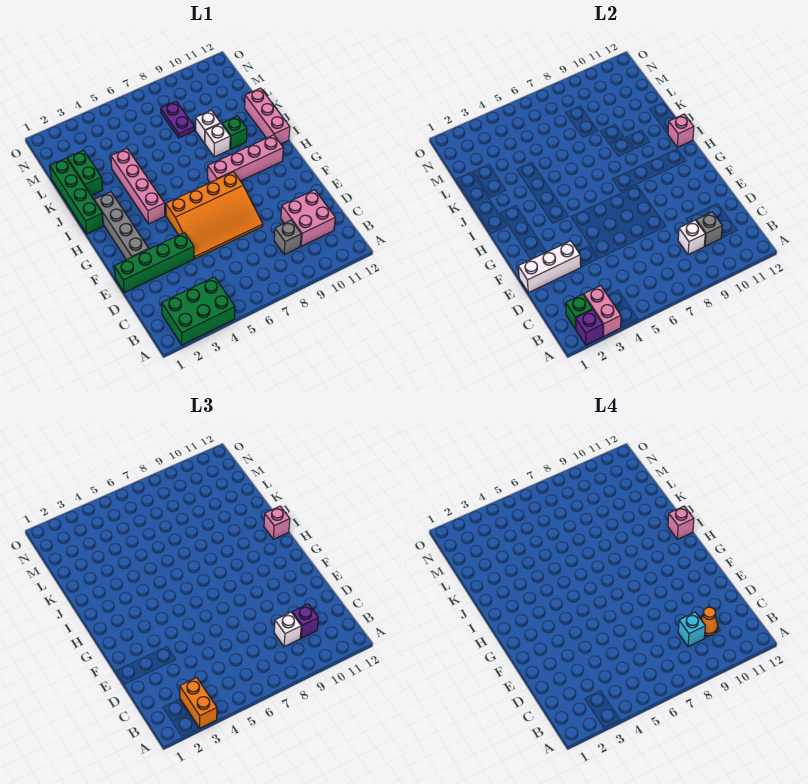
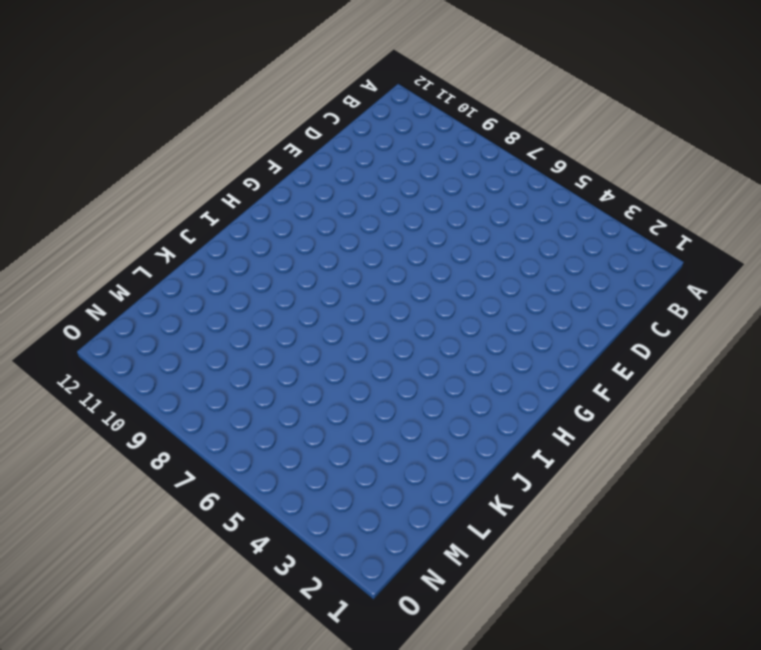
none -> green brick A2:B4 level 1
none -> grey brick C9 level 1
none -> pink brick C10:D11 level 1

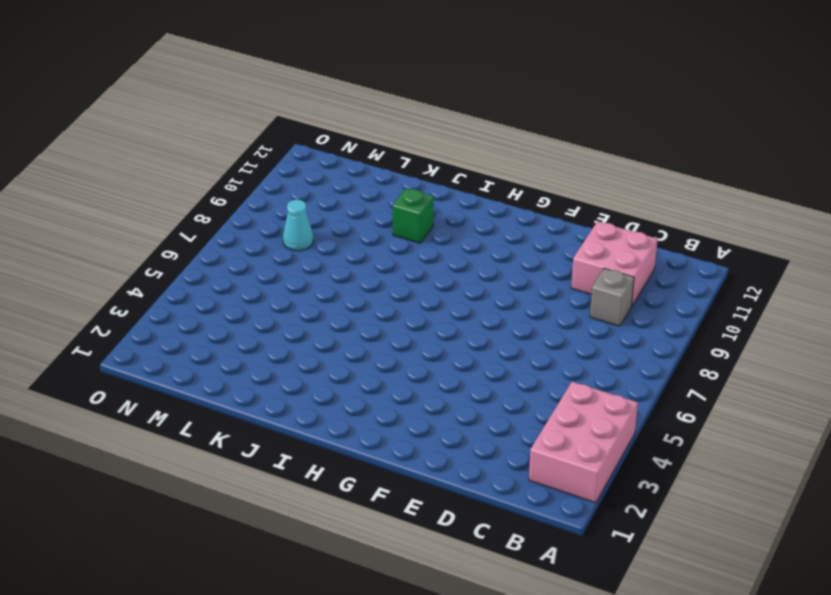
pink brick A2:B4 level 1 -> green brick A2:B4 level 1
cyan cone M8 level 1 -> purple plate L8:M8 level 1
none -> green brick E1:E4 level 1
none -> orange slope E5:G8 level 1 top G
none -> grey brick F2:I2 level 1

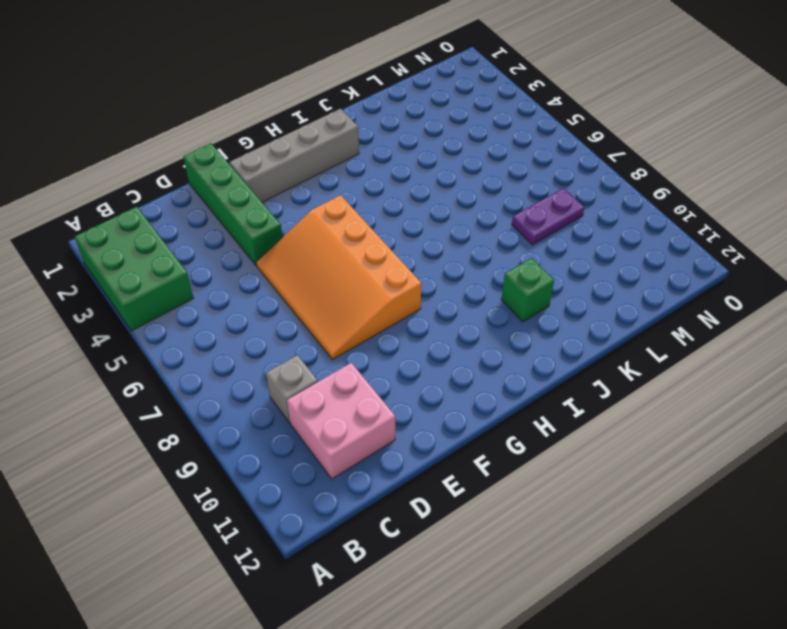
none -> pink brick H4:K4 level 1
none -> pink brick H8:H11 level 1
none -> green brick I1:L1 level 1

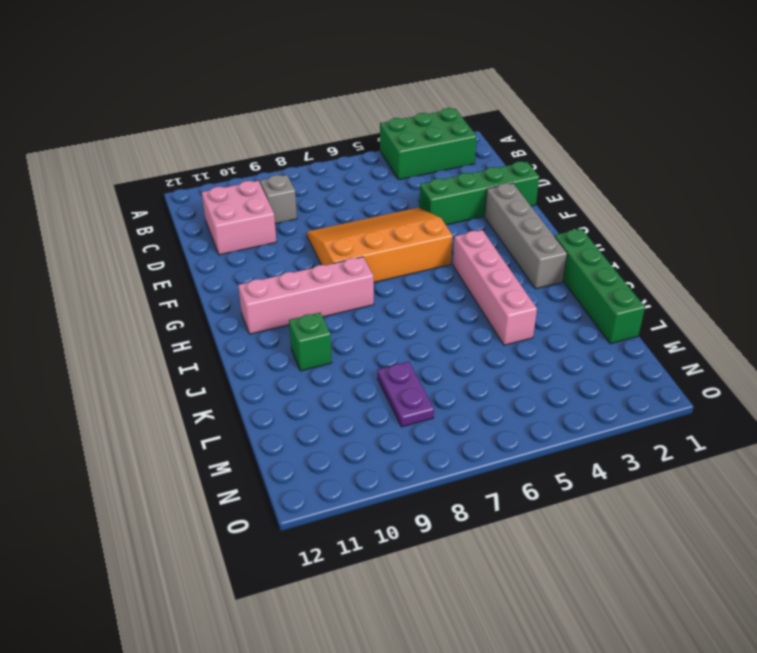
none -> pink brick I12:K12 level 1
none -> white brick J9 level 1
none -> green brick K2:L2 level 1

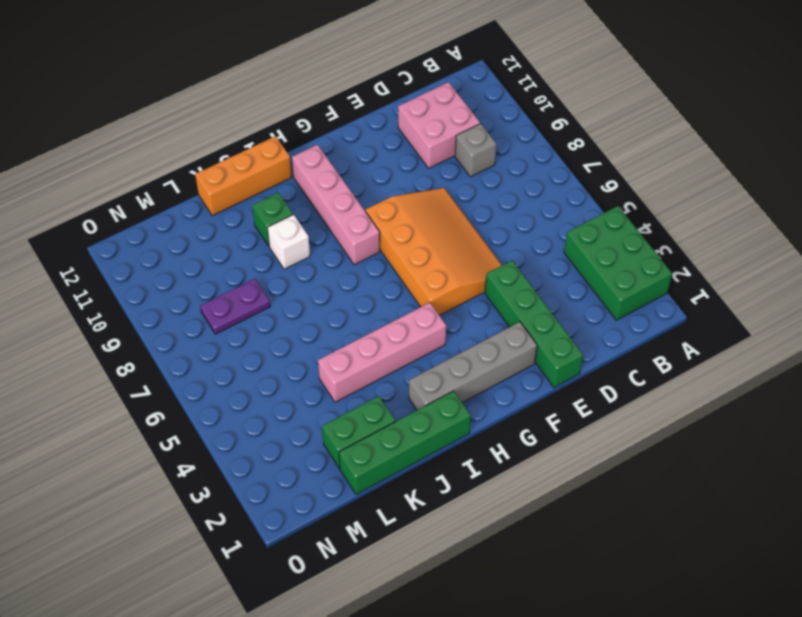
orange brick I12:K12 level 1 -> pink brick I12:K12 level 1
none -> white brick K9 level 1
none -> purple brick A2 level 2
none -> pink brick A3:B3 level 2

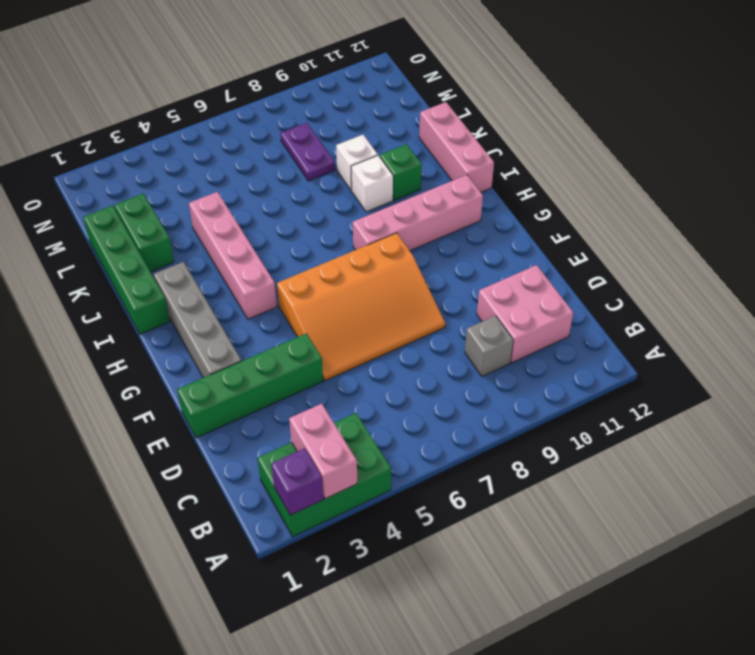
none -> green brick B2 level 2
none -> white brick C9 level 2
none -> grey brick C10 level 2

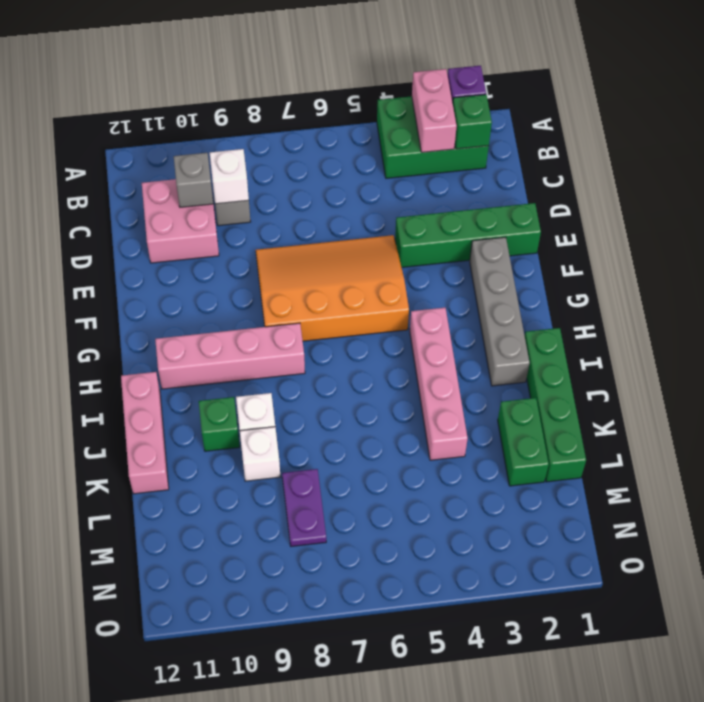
none -> white brick E1:E3 level 2
none -> pink brick I12 level 2
none -> orange brick A3:B3 level 3

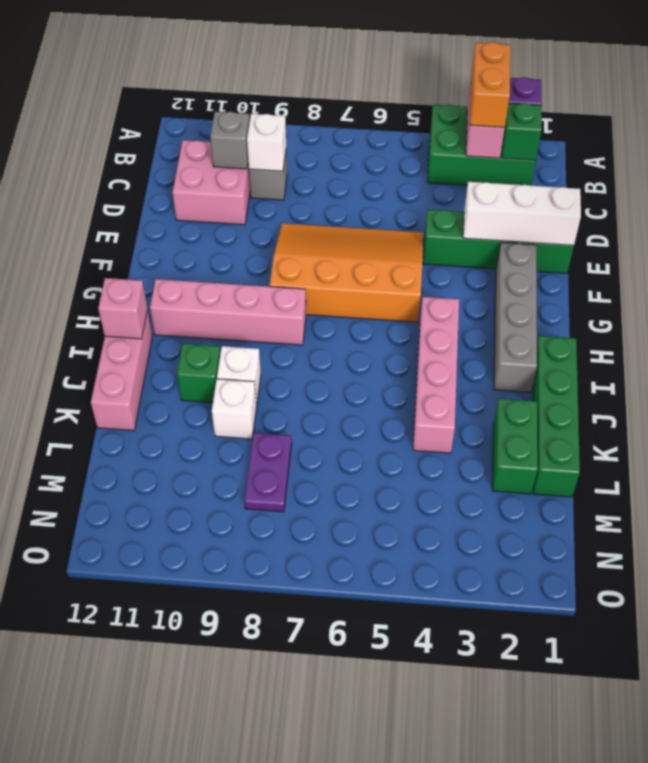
none -> white brick C9 level 3
none -> purple brick C10 level 3
none -> pink brick I12 level 3

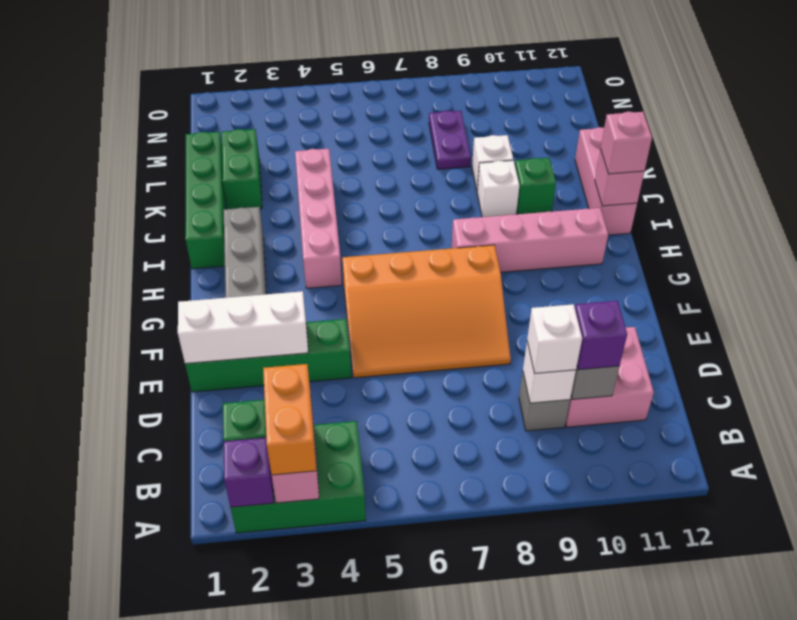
none -> cyan brick C9 level 4
none -> orange cone C10 level 4
none -> pink brick I12 level 4

